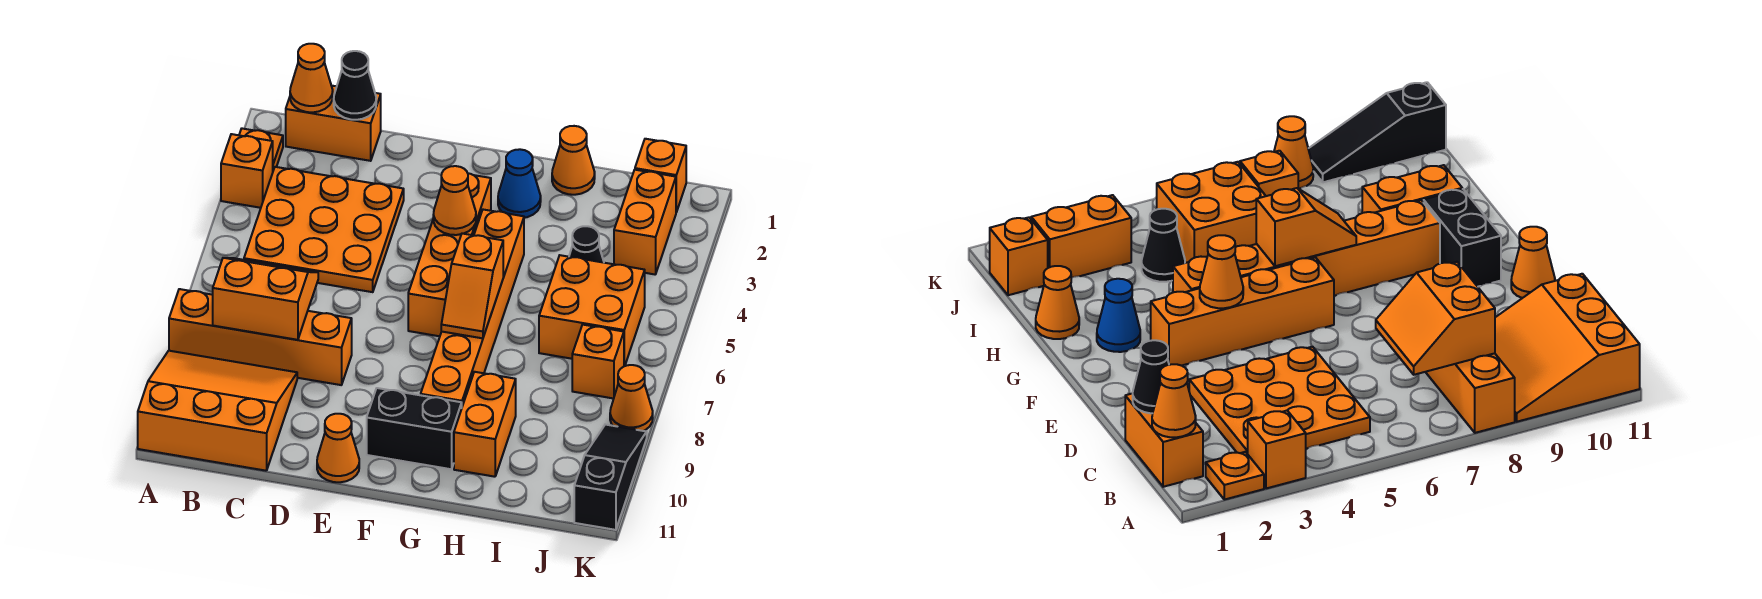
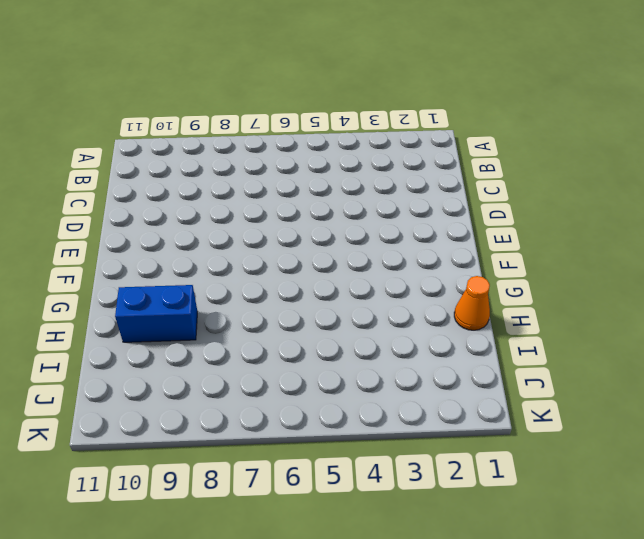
blue brick H9:H10 level 1 -> orange brick H9:H10 level 1
none -> orange plate A2 level 1
none -> orange brick A3 level 1
none -> orange brick A8:D8 level 1

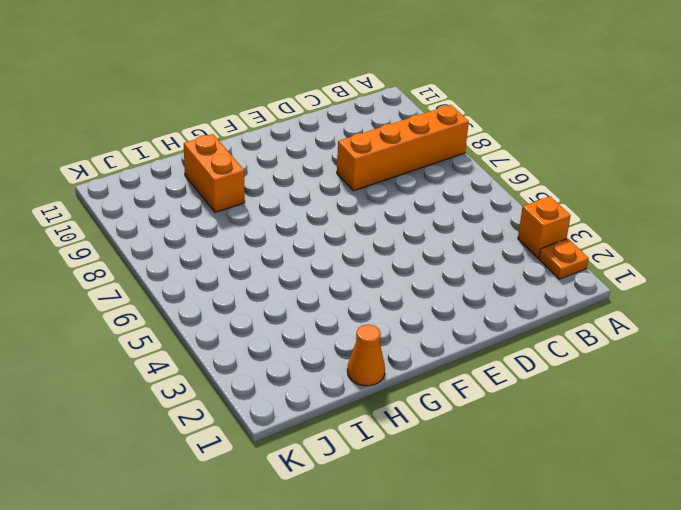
none -> orange slope A9:C11 level 1 top 11
none -> orange brick B1:C1 level 1
none -> orange plate B3:D5 level 1

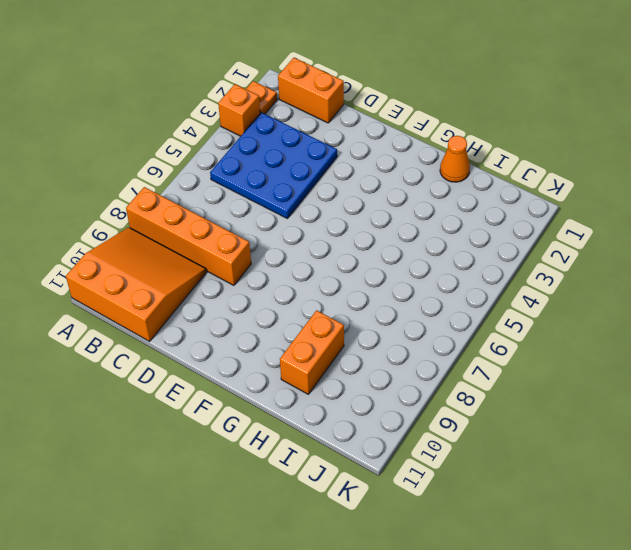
blue plate B3:D5 level 1 -> orange plate B3:D5 level 1
none -> orange cone E11 level 1
none -> orange brick F3:F6 level 1
none -> black brick F10:G10 level 1

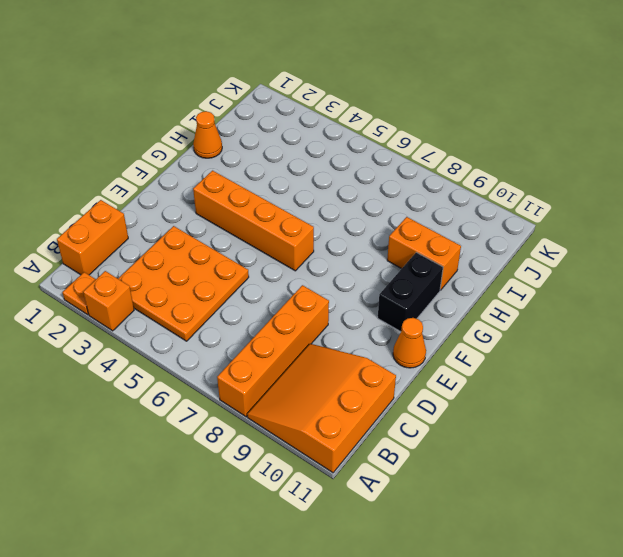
none -> blue cone G2 level 1
none -> orange brick G4:G9 level 1
none -> black cone I4 level 1

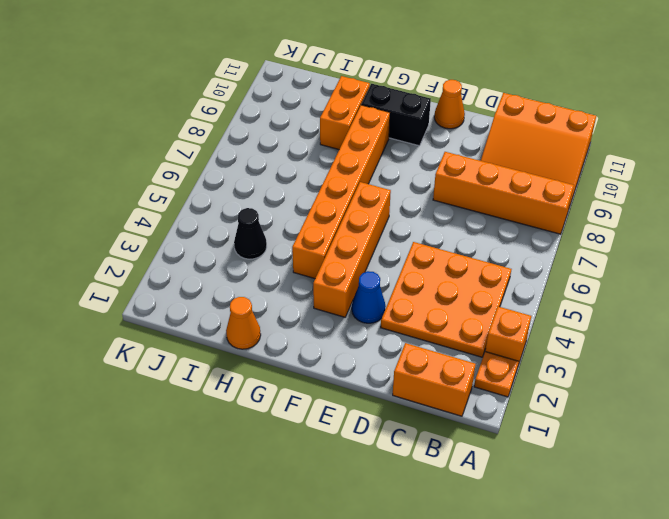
blue cone E3 level 1 -> blue cone G2 level 1
none -> orange brick I5:J6 level 1
none -> orange brick J1 level 1
none -> orange brick J2:J3 level 1

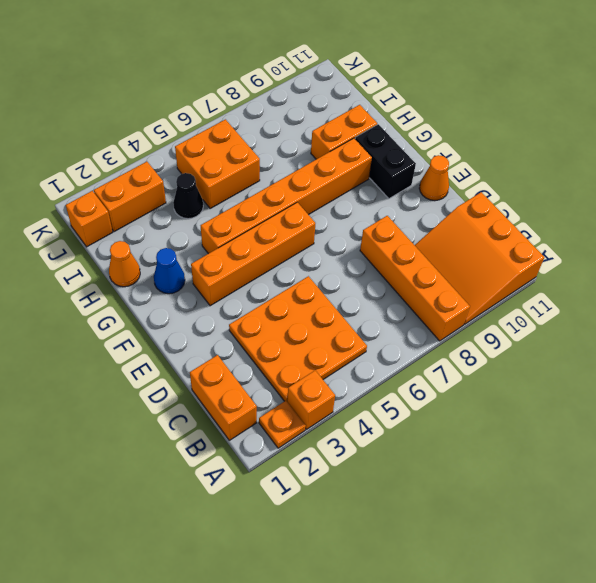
none -> orange brick J7 level 1
none -> orange cone K8 level 1
none -> black slope K9:K11 level 1 top 11

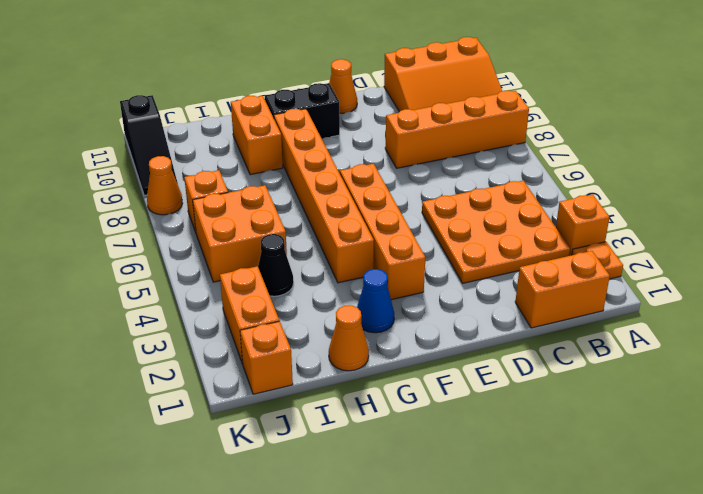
none -> orange cone B1 level 2
none -> orange slope B7:C8 level 2 top 8
none -> black cone C1 level 2

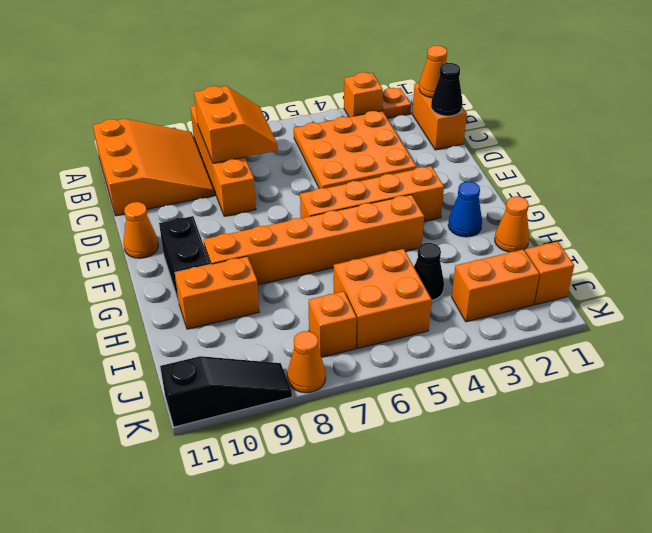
none -> orange cone F4 level 2
none -> orange slope G6:G7 level 2 top 6

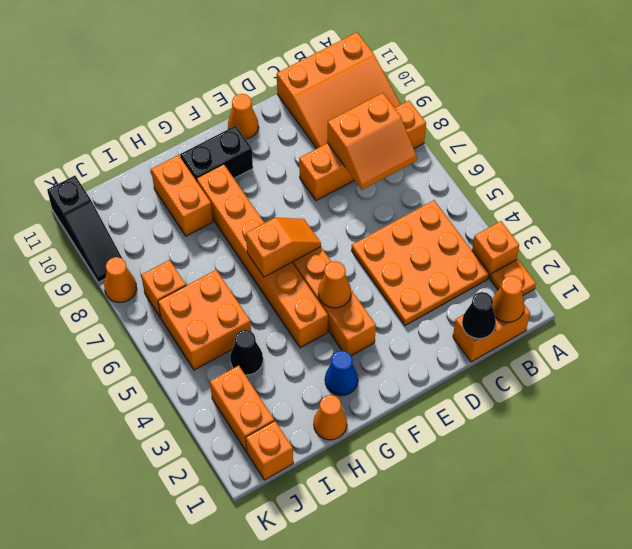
orange slope F6:G6 level 2 top G -> orange slope G6:G7 level 2 top 6

